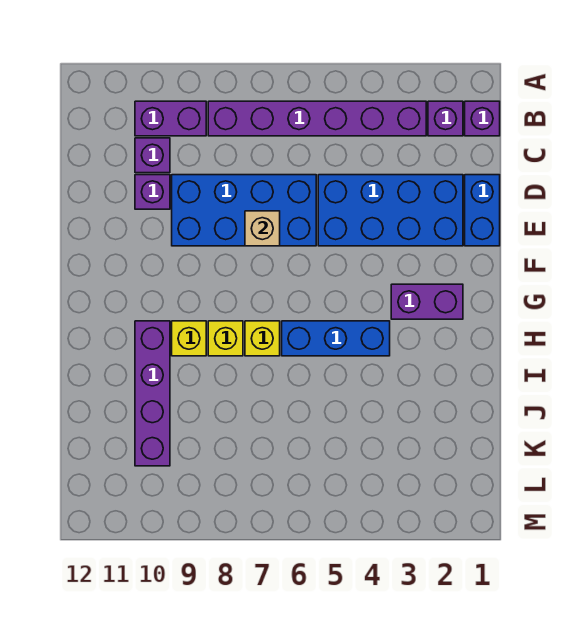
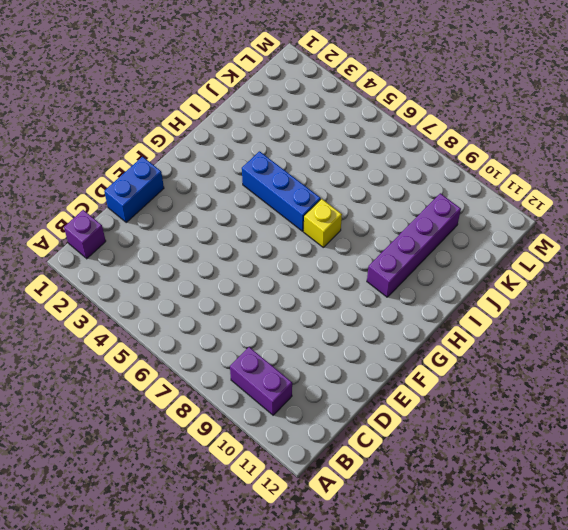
none -> purple brick B2 level 1
none -> purple brick B3:B8 level 1
none -> purple brick C10 level 1

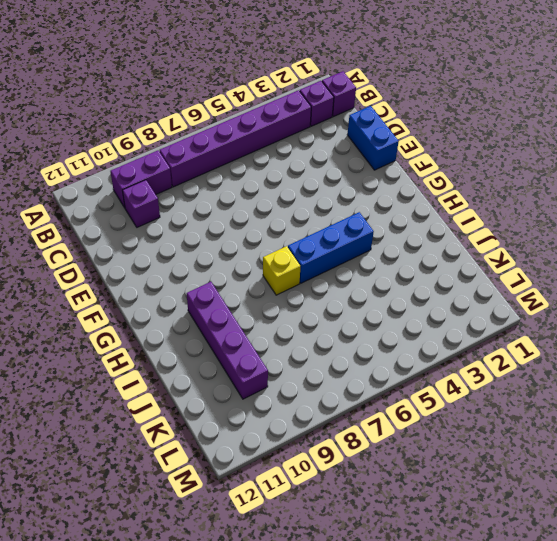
none -> blue brick D2:E5 level 1
none -> blue brick D6:E9 level 1
none -> purple brick D10 level 1

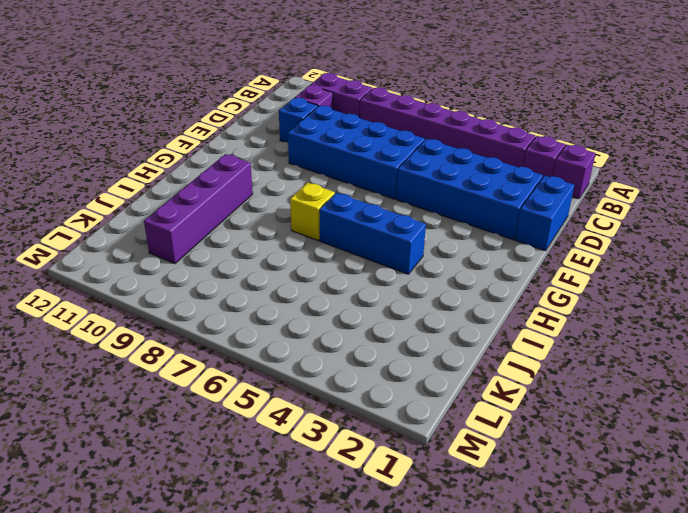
blue brick D10 level 1 -> purple brick D10 level 1
none -> purple brick G2:G3 level 1
none -> yellow brick H8 level 1
none -> yellow brick H9 level 1

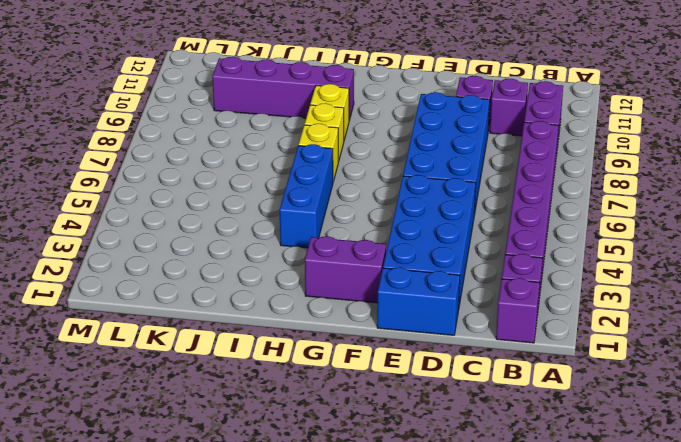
purple brick F2:G2 level 1 -> purple brick G2:G3 level 1
none -> tan brick E7 level 2

